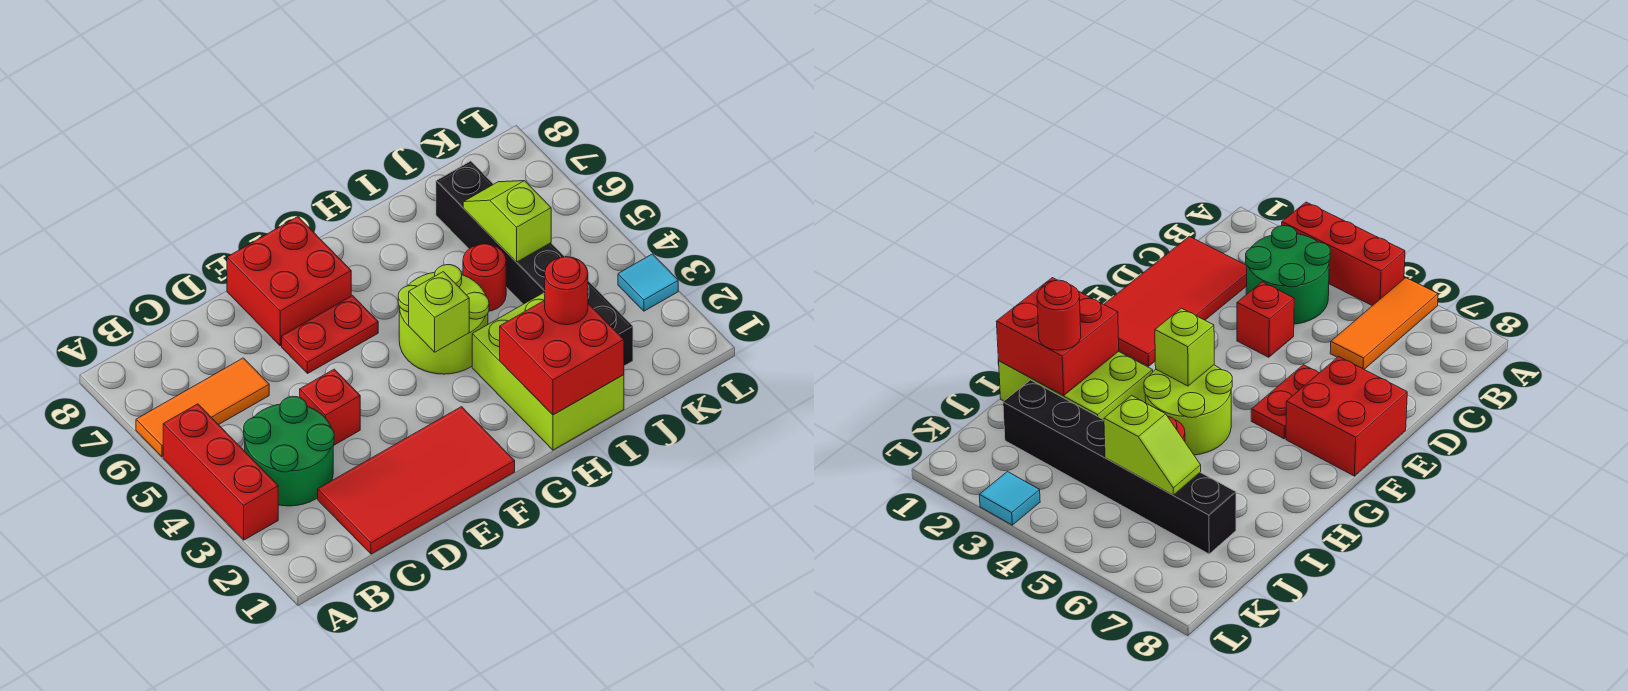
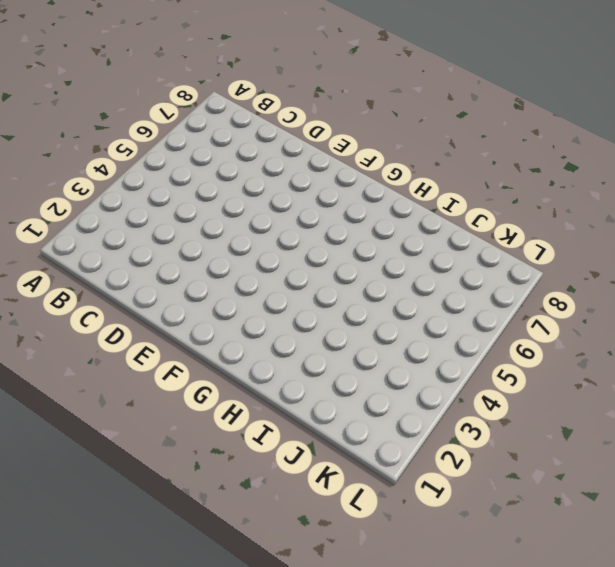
none -> red brick A3:A5 level 1
none -> orange tile A6:C6 level 1
none -> green round brick B3:C4 level 1

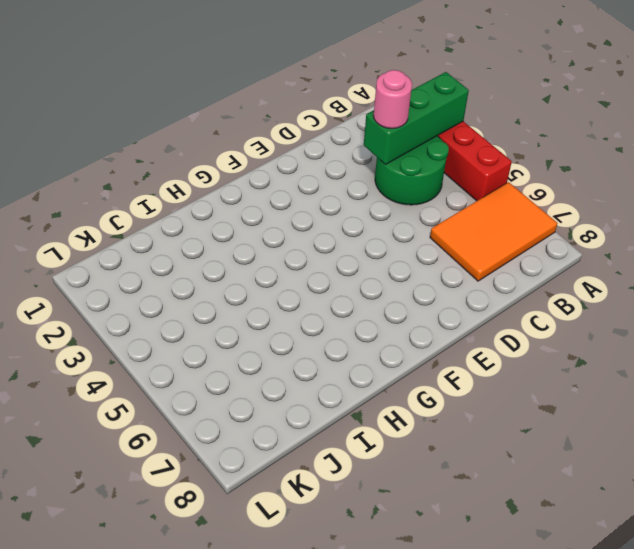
green brick A3:C3 level 2 -> none
orange tile A6:C7 level 1 -> orange tile A6:C6 level 1
pink round brick C3 level 3 -> none
none -> red tile C1:F2 level 1
none -> red brick D4 level 1
none -> red plate E6:F6 level 1

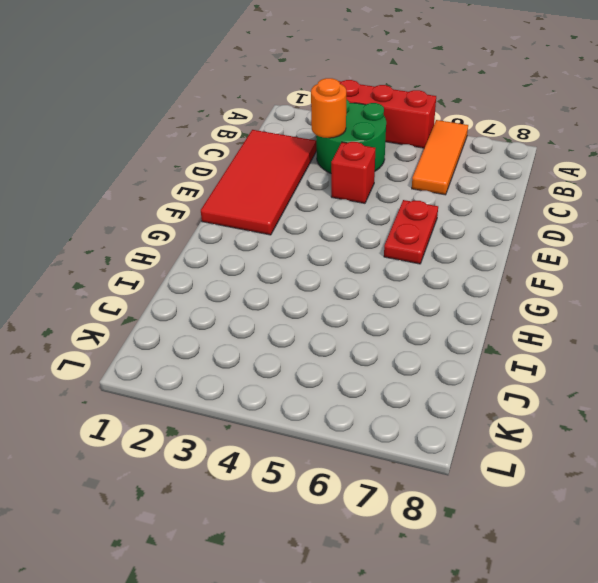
orange round brick C3 level 2 -> none
none -> red brick E7:F8 level 1
none -> lime round brick G4:H5 level 1
none -> lime brick H1:I3 level 1

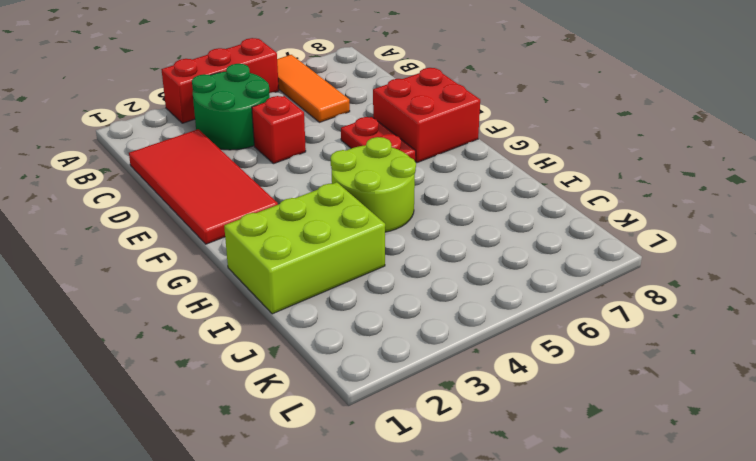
none -> red round brick I5 level 1
none -> black brick J2:J7 level 1
none -> cyan tile L3 level 1

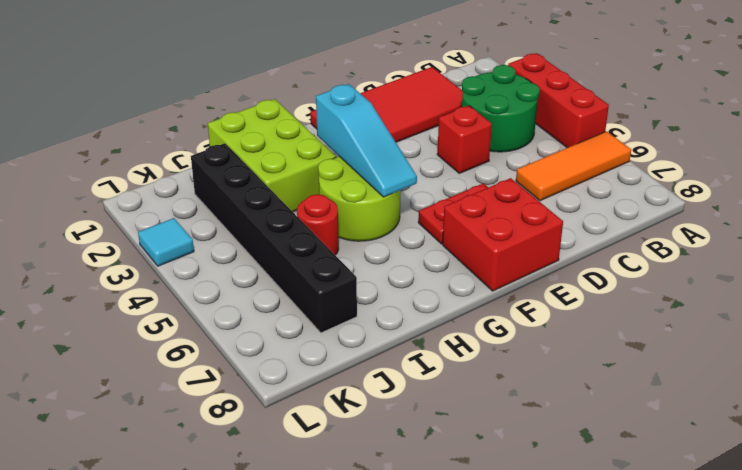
cyan slope G3:G5 level 2 top 3 -> lime brick G4 level 2
none -> red brick H1:I2 level 2
none -> lime slope J5:J6 level 2 top 5
none -> red round brick I2 level 3

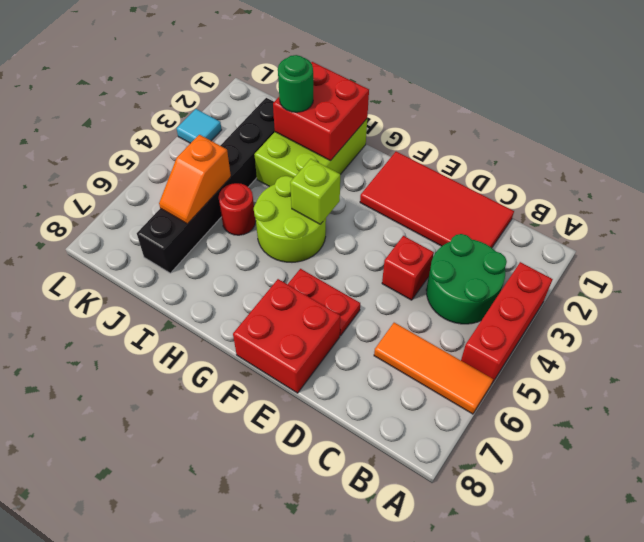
green round brick I2 level 3 -> red round brick I2 level 3
orange slope J5:J6 level 2 top 5 -> lime slope J5:J6 level 2 top 5

